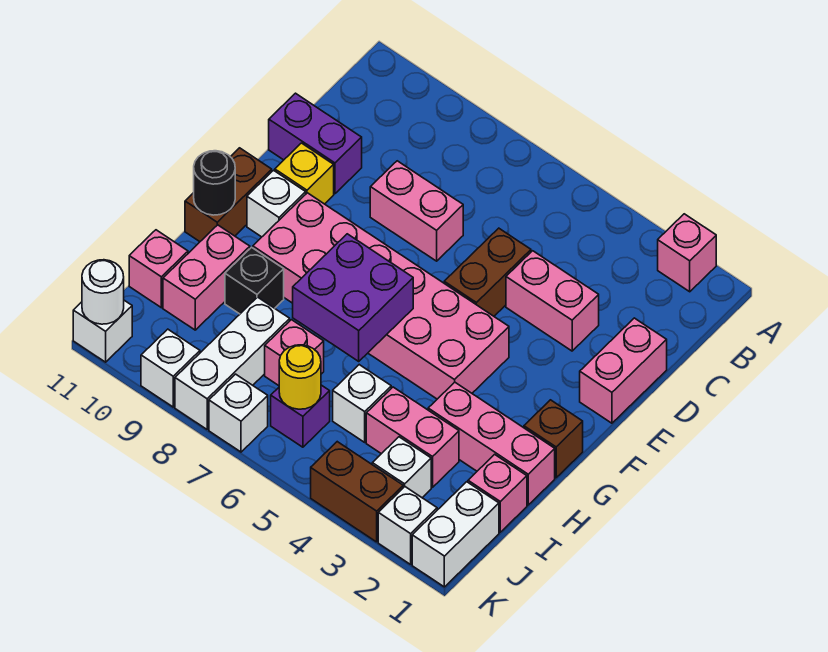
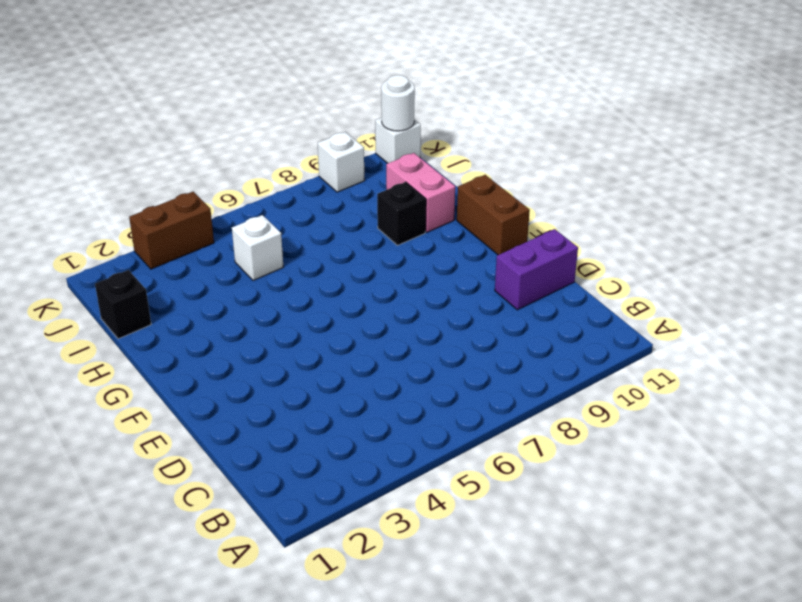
black brick I1 level 1 -> pink brick I1 level 1
none -> pink brick A2 level 1
none -> pink brick D1:E1 level 1
none -> pink brick D3:D4 level 1
none -> brown brick D5:E5 level 1

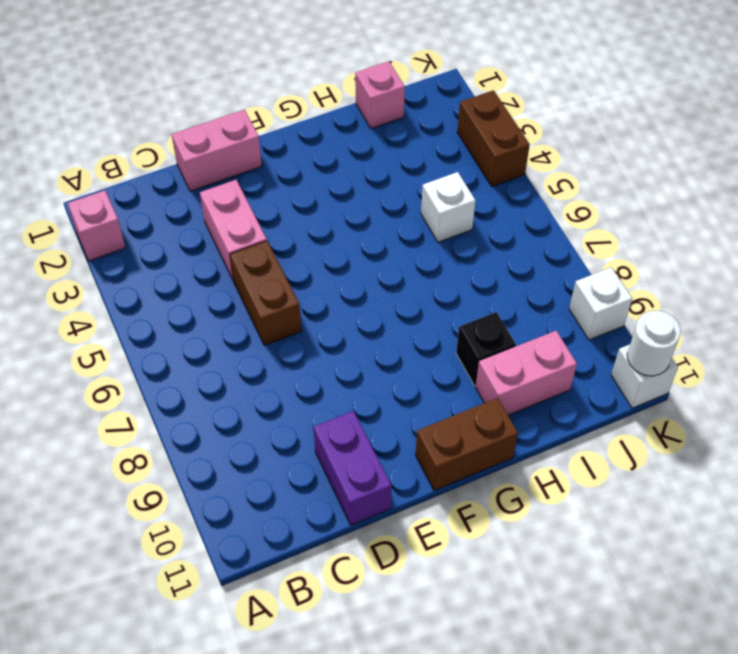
brown brick D5:D6 level 1 -> brown brick D5:E5 level 1
none -> pink brick D7:D8 level 1
none -> yellow brick E10 level 1
none -> pink brick F4:G9 level 1
none -> white brick F10 level 1

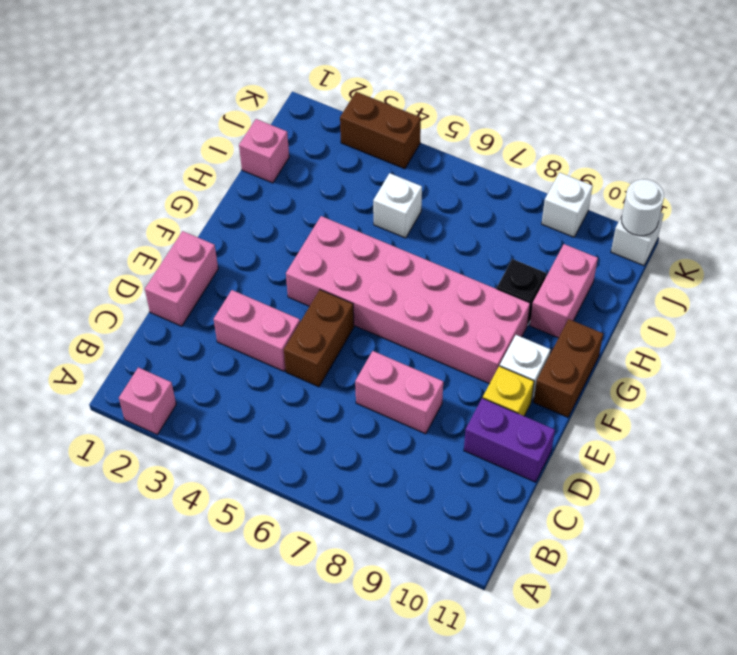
none -> brown brick G1 level 1
none -> pink brick H1:H3 level 1
none -> pink brick I3:I4 level 1
none -> pink brick I7 level 1

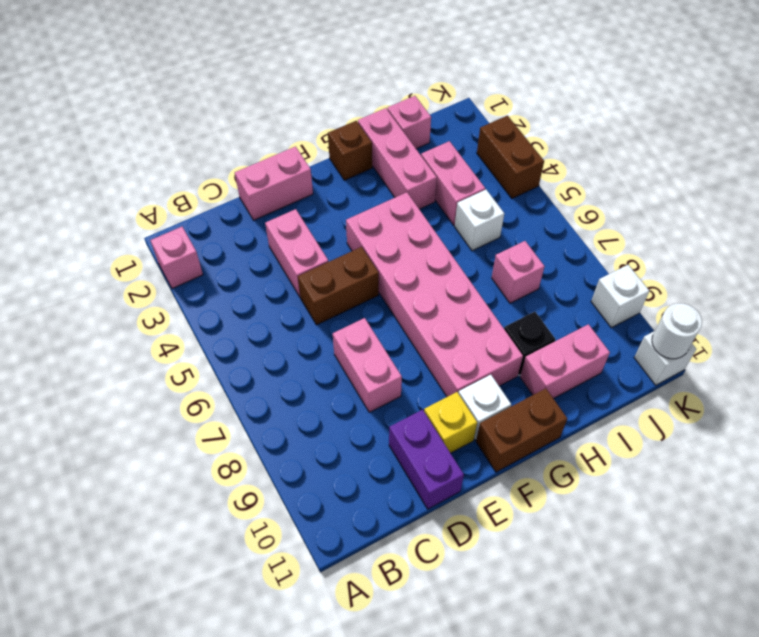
none -> white brick I8:K8 level 1
none -> pink brick I11 level 1
none -> white brick J1:K1 level 1
none -> white brick J3 level 1

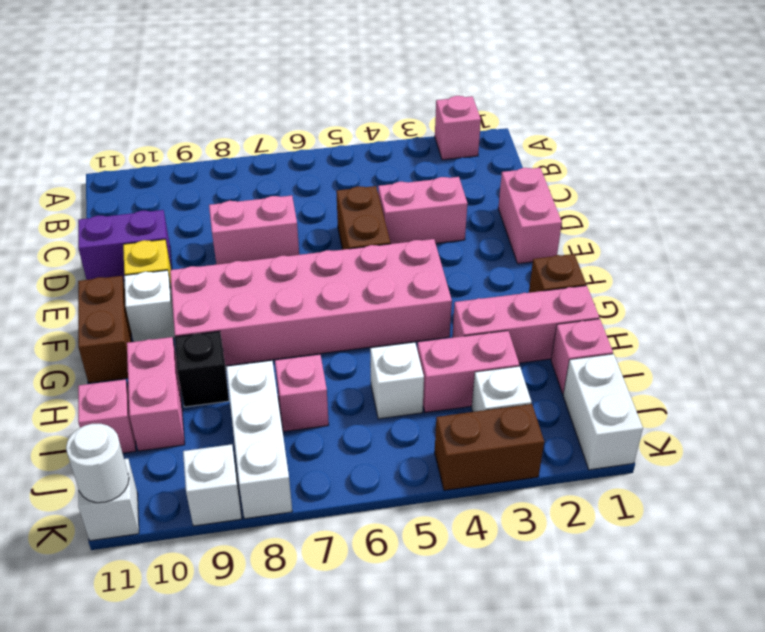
none -> purple brick J6 level 1
none -> white brick K2 level 1
none -> white brick K7 level 1
none -> purple brick G6:H7 level 2

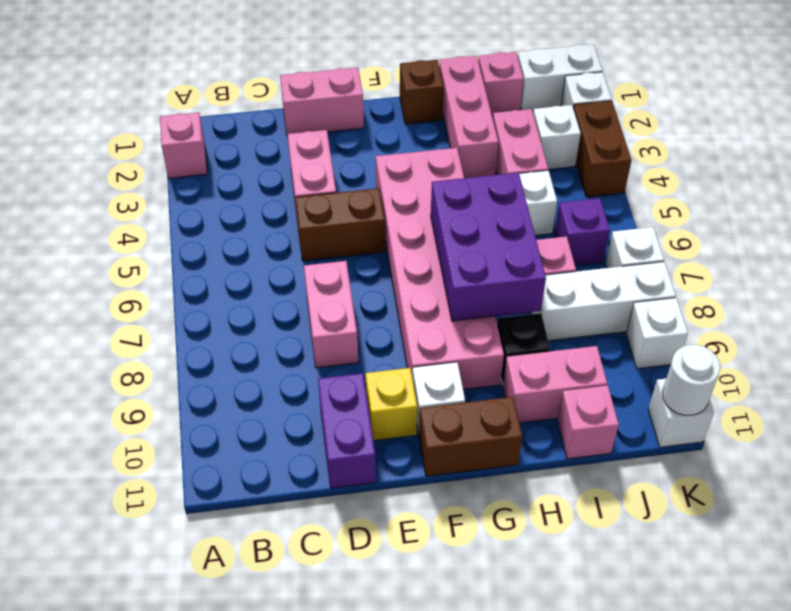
purple brick G6:H8 level 2 -> purple brick G6:H7 level 2
none -> black round brick G11 level 2
none -> yellow round brick J6 level 2

